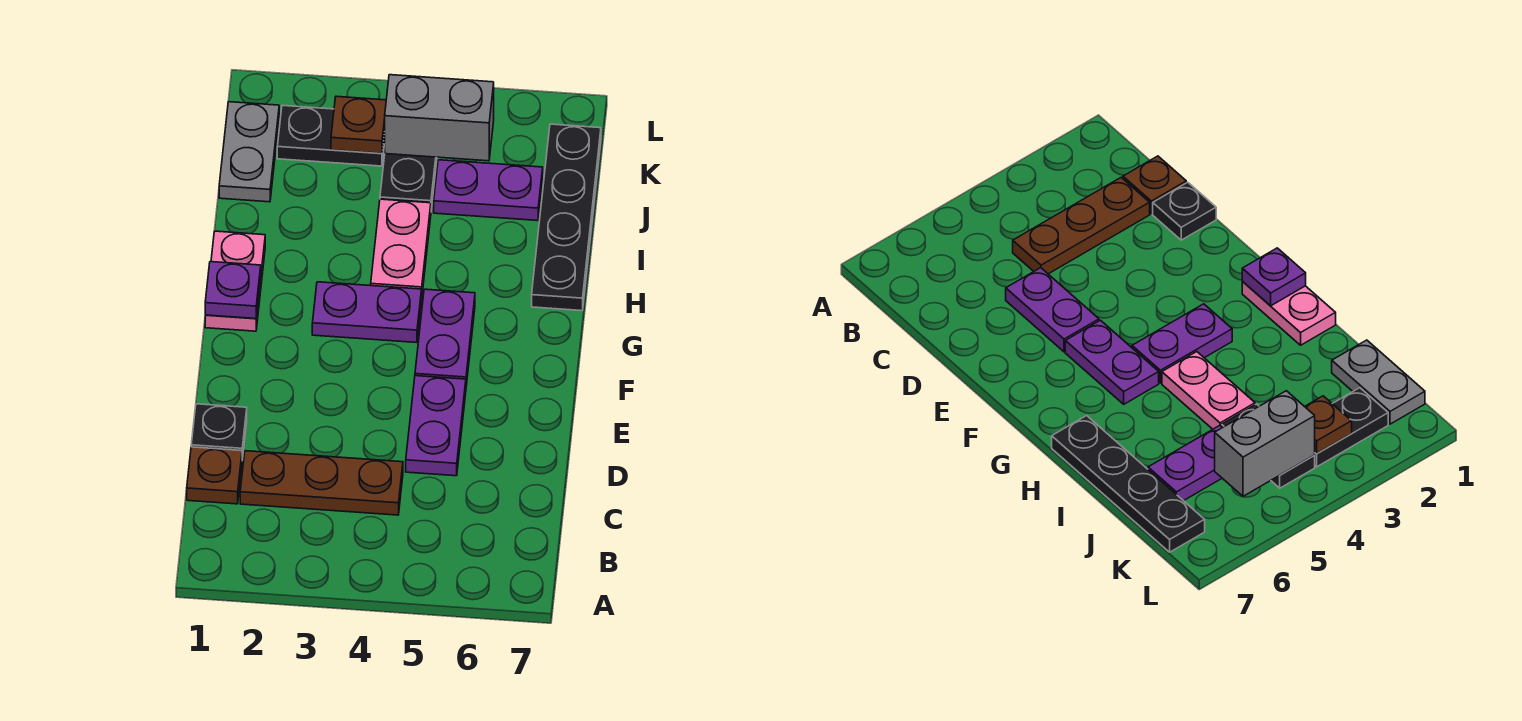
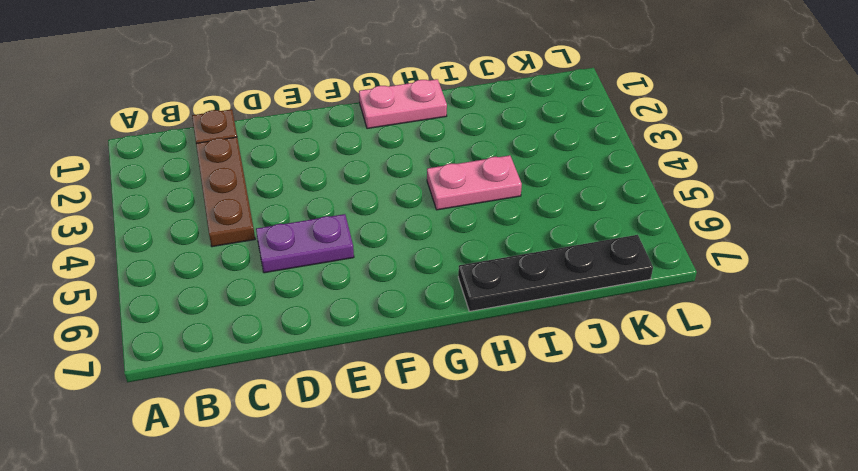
none -> black plate D1 level 1
none -> purple plate F5:G5 level 1
none -> purple plate G3:G4 level 1

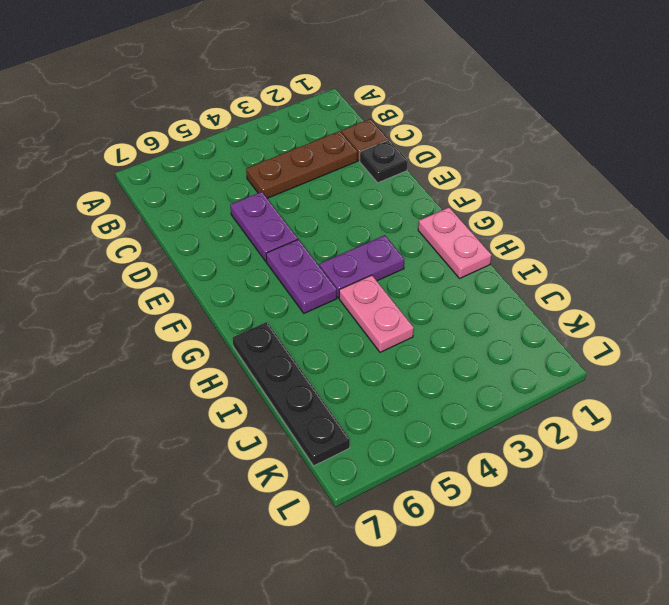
none -> grey plate J1:K1 level 1
none -> black plate J4:K4 level 1
none -> purple plate J5:J6 level 1

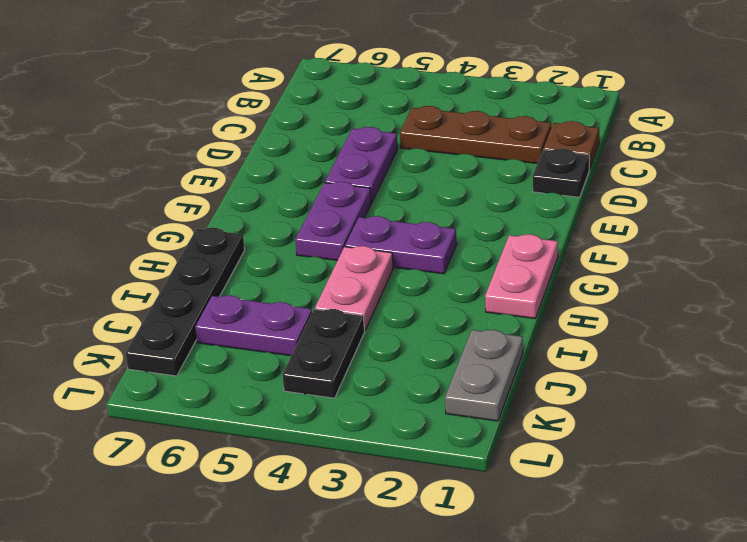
none -> black plate K2:K3 level 1
none -> purple plate G1 level 2
none -> brown plate K3 level 2

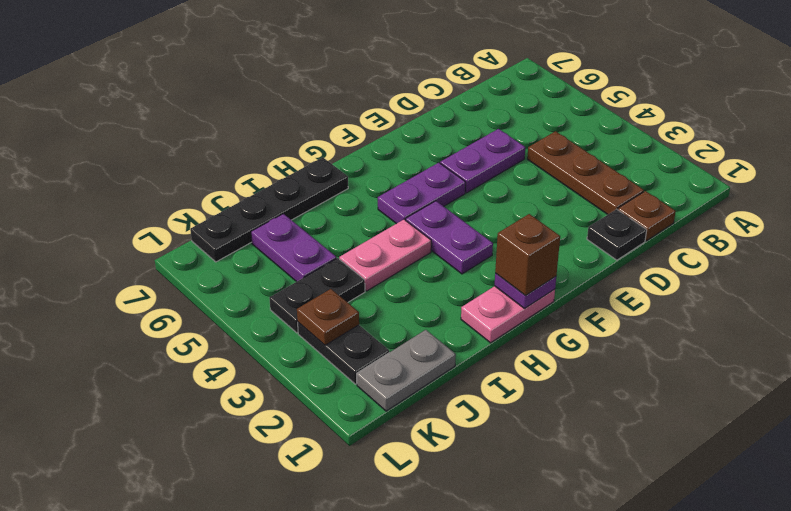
brown brick G1 level 3 -> none
none -> grey brick K4:K5 level 2

